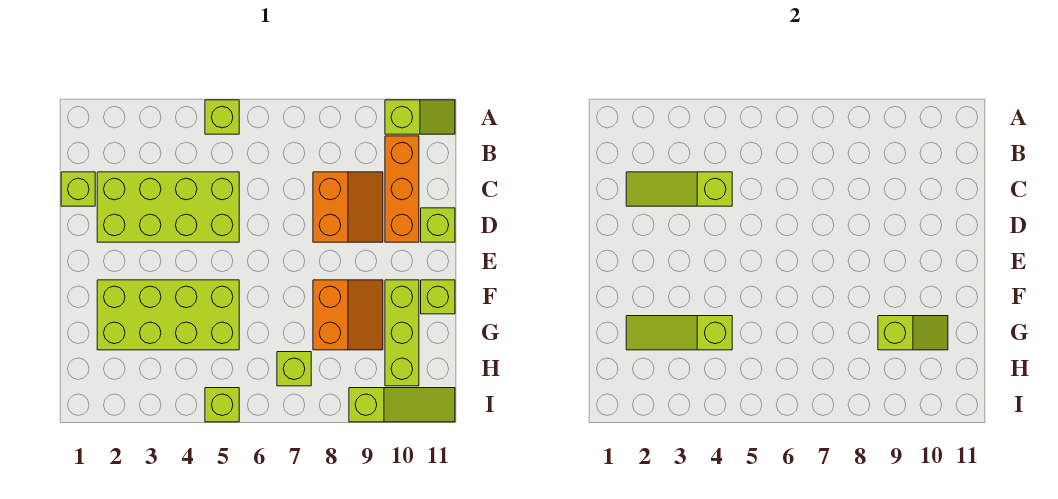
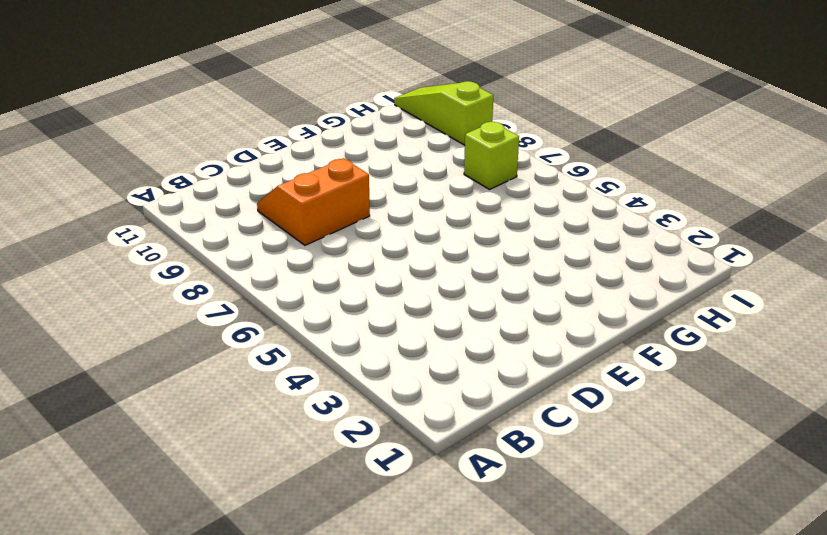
none -> lime brick A5 level 1
none -> lime slope A10:A11 level 1 top 10
none -> orange brick B10:D10 level 1

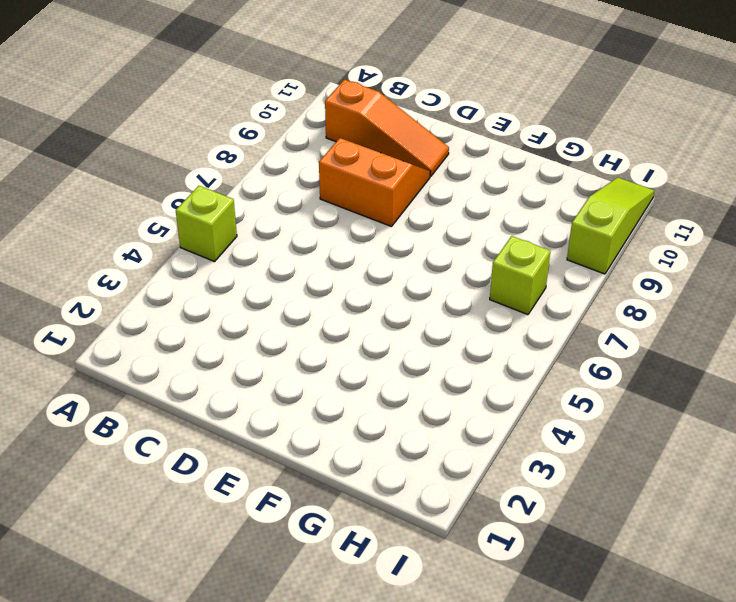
orange slope B10:D10 level 1 top B -> orange brick B10:D10 level 1
none -> lime slope A10:A11 level 1 top 10
none -> lime brick C1 level 1
none -> lime brick C2:D5 level 1

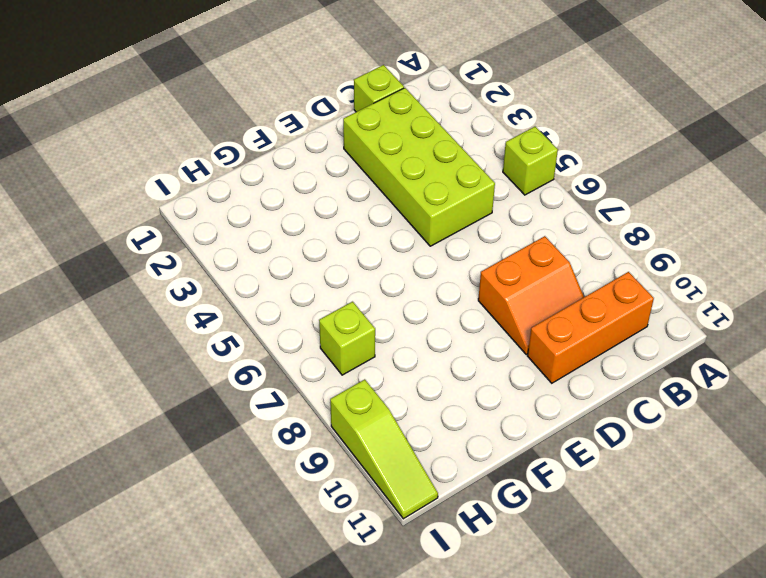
none -> lime slope A10:A11 level 1 top 10
none -> lime brick D11 level 1
none -> lime brick F2:G5 level 1

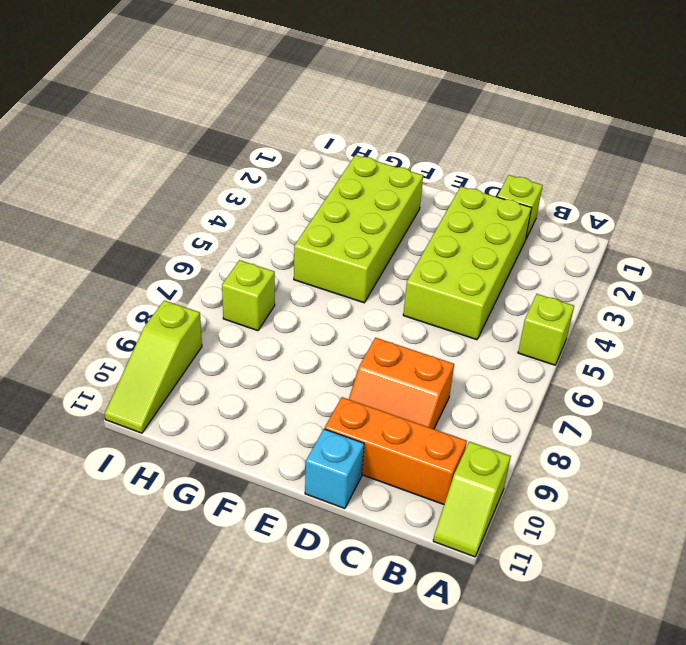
cyan brick D11 level 1 -> lime brick D11 level 1
none -> orange slope F8:G9 level 1 top 8
none -> lime brick F10:H10 level 1
none -> lime brick F11 level 1

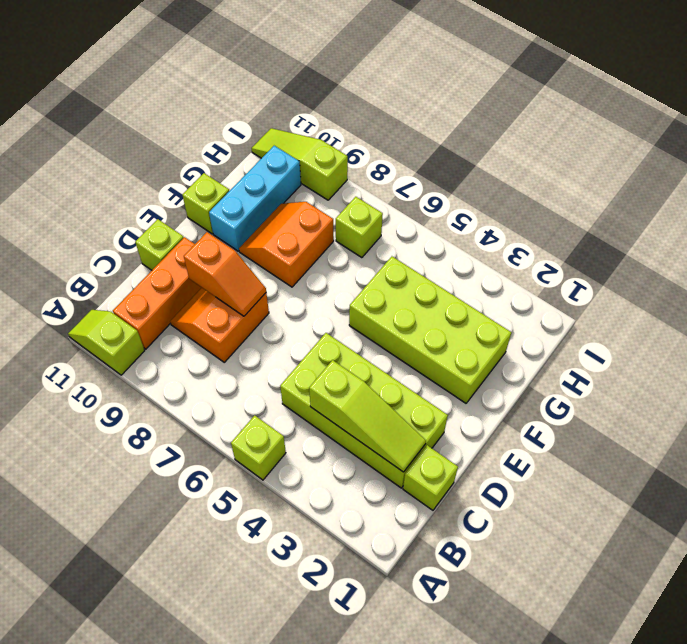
orange slope D8:D9 level 2 top 9 -> none
cyan brick F10:H10 level 1 -> lime brick F10:H10 level 1
none -> lime brick I5 level 1
none -> lime slope G2:G4 level 2 top 4
none -> lime slope G9:G10 level 2 top 9

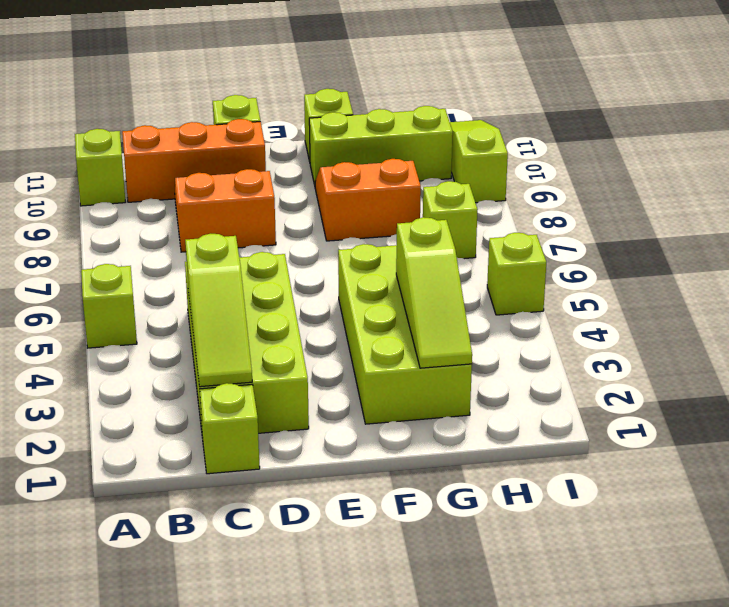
none -> lime slope G9:G10 level 2 top 9

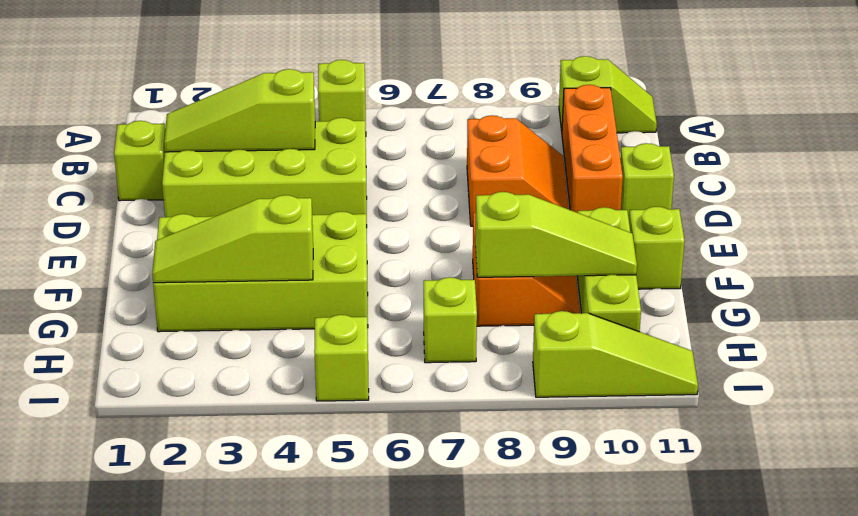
lime slope G8:G10 level 2 top 8 -> lime slope G9:G10 level 2 top 9

